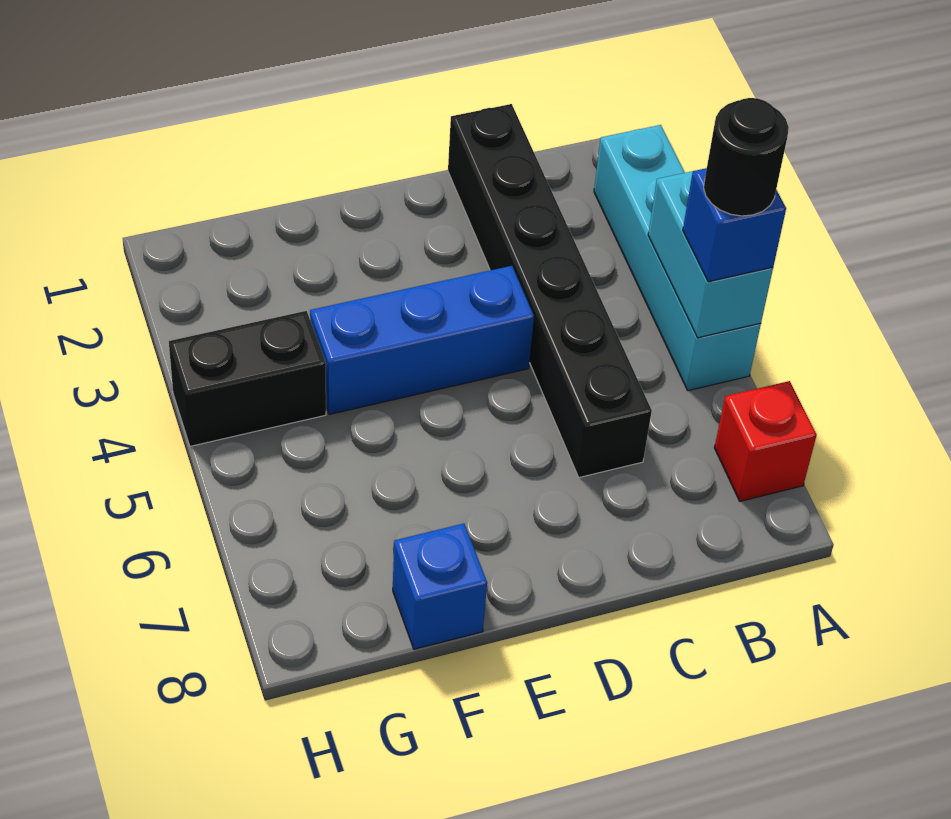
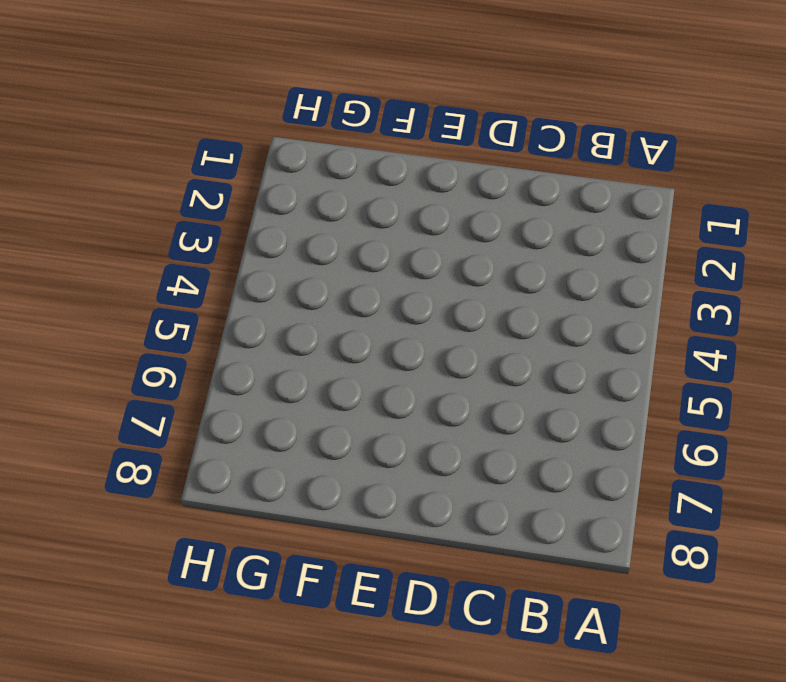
none -> cyan brick A2:A5 level 1
none -> red brick A7 level 1

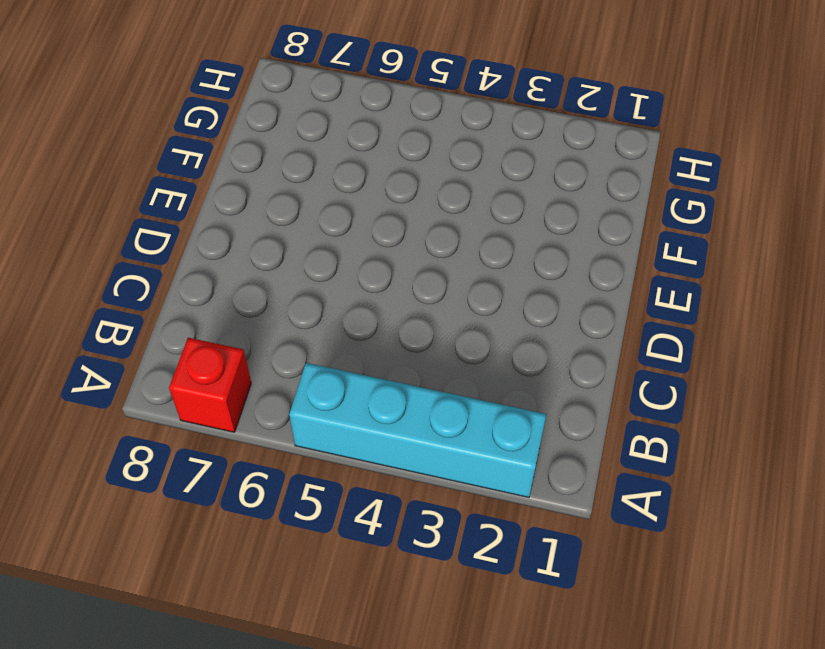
none -> black brick C1:C6 level 1
none -> blue brick D4:F4 level 1

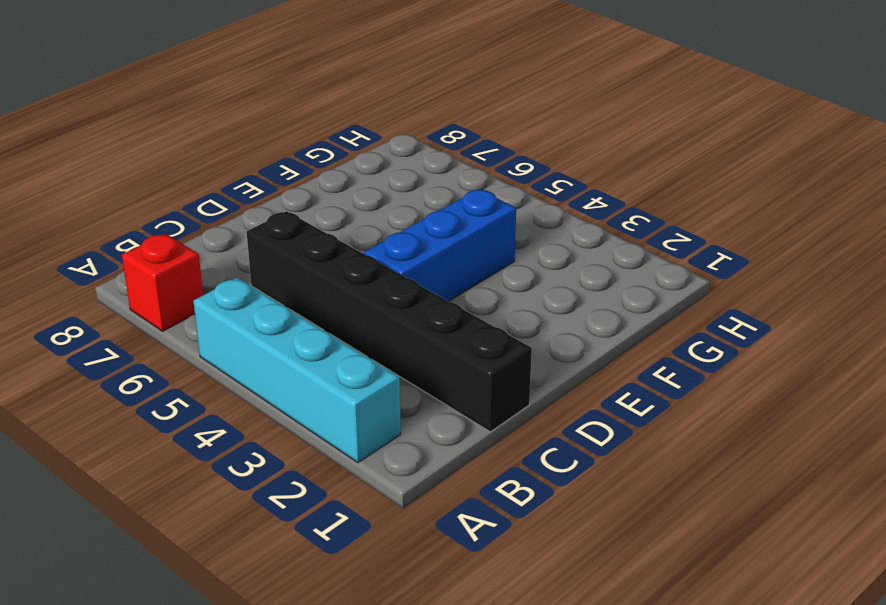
none -> blue brick F8 level 1
none -> black brick G4:H4 level 1

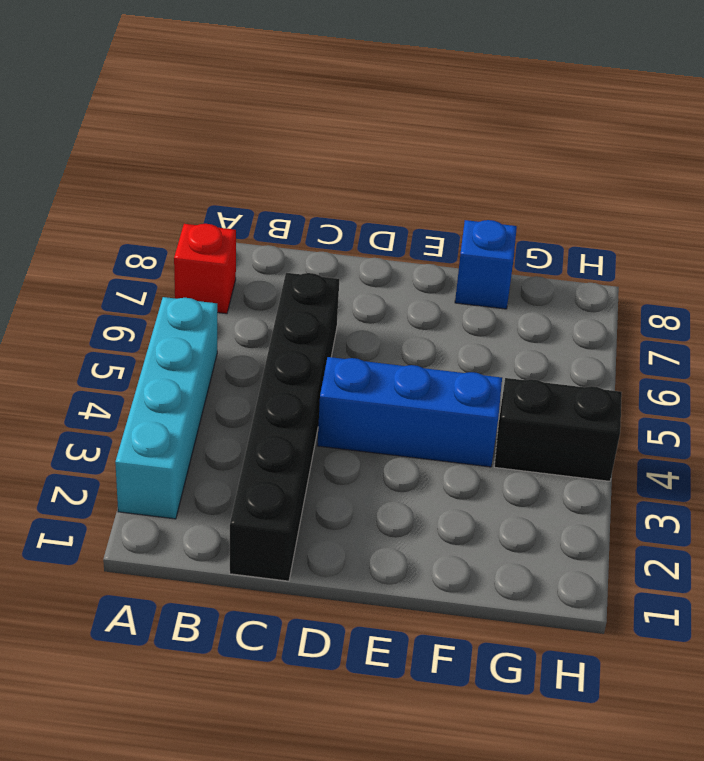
none -> cyan brick A4:A5 level 2
none -> blue brick A5 level 3

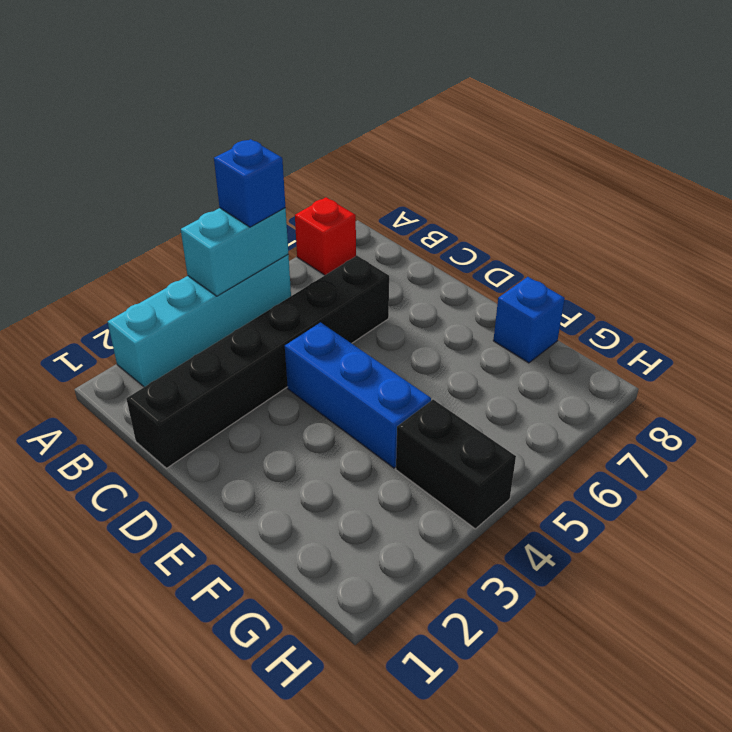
none -> black round brick A5 level 4

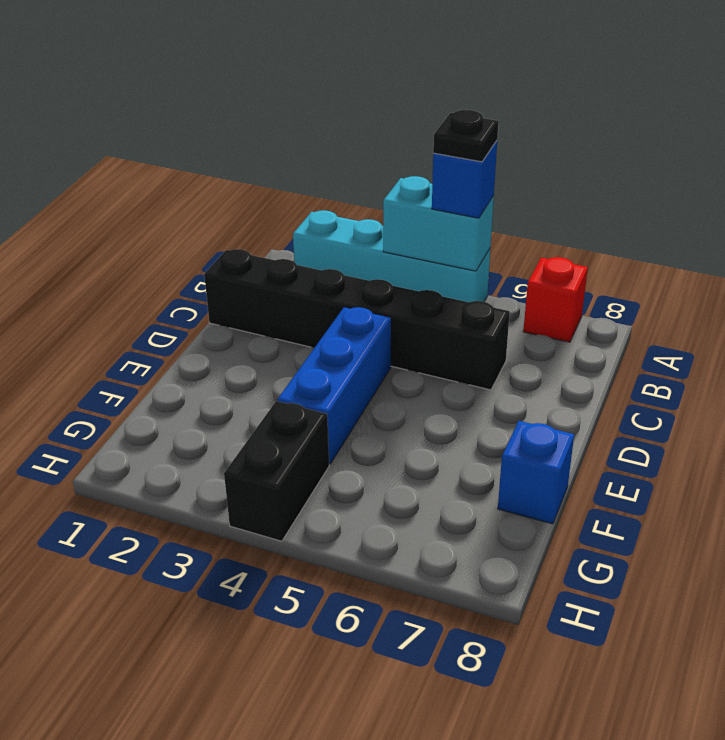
black plate A5 level 4 -> black round brick A5 level 4

